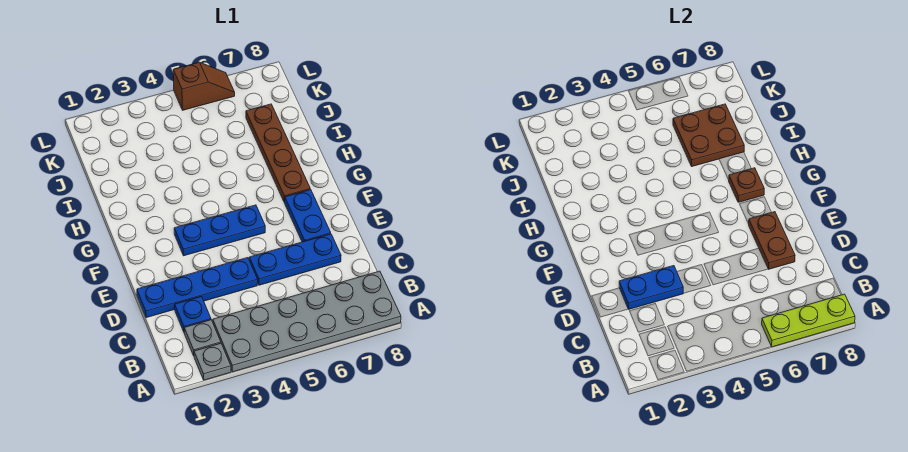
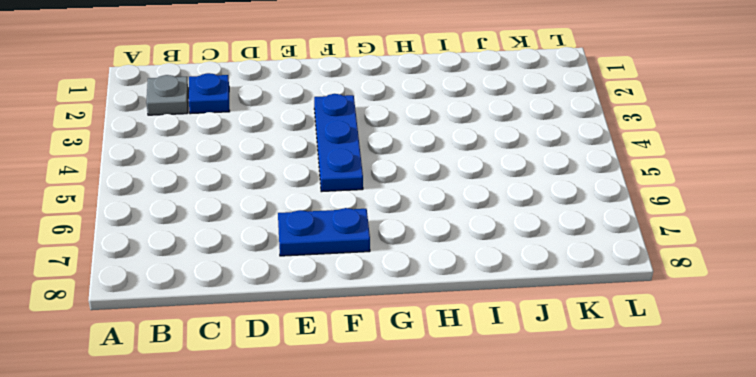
none -> grey plate A2 level 1
none -> grey plate A3:B8 level 1
none -> blue plate D1:D4 level 1

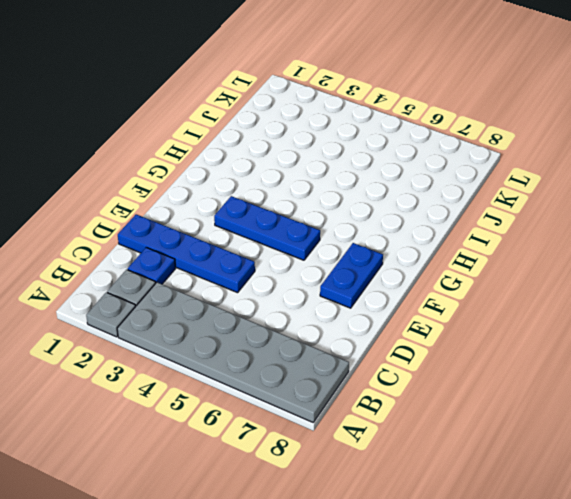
none -> blue plate D5:D7 level 1
none -> brown plate G7:J7 level 1
none -> brown slope L5:L6 level 1 top 5

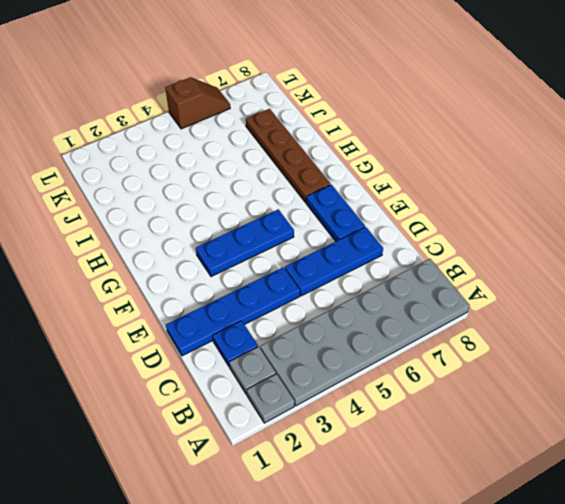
none -> lime plate A6:A8 level 2
none -> blue plate D2:D3 level 2
none -> brown plate D7:E7 level 2

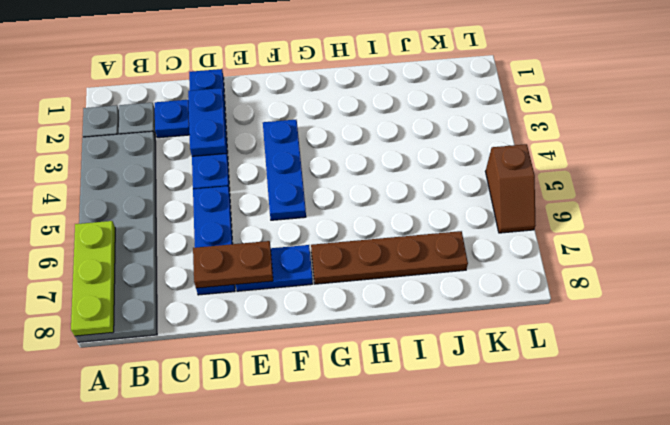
none -> brown plate G7 level 2
none -> brown plate I6:J7 level 2

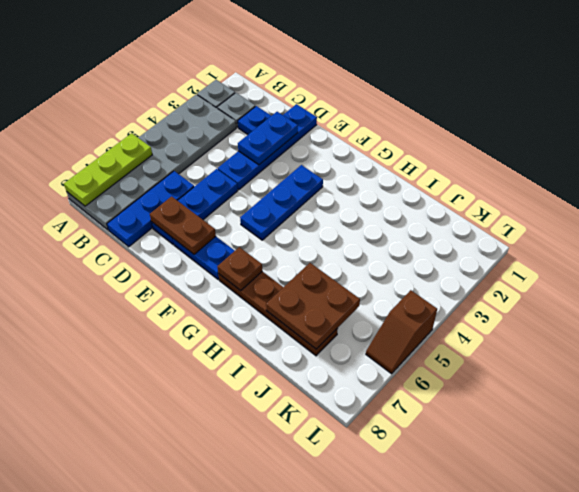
blue plate C6:C8 level 1 -> none

